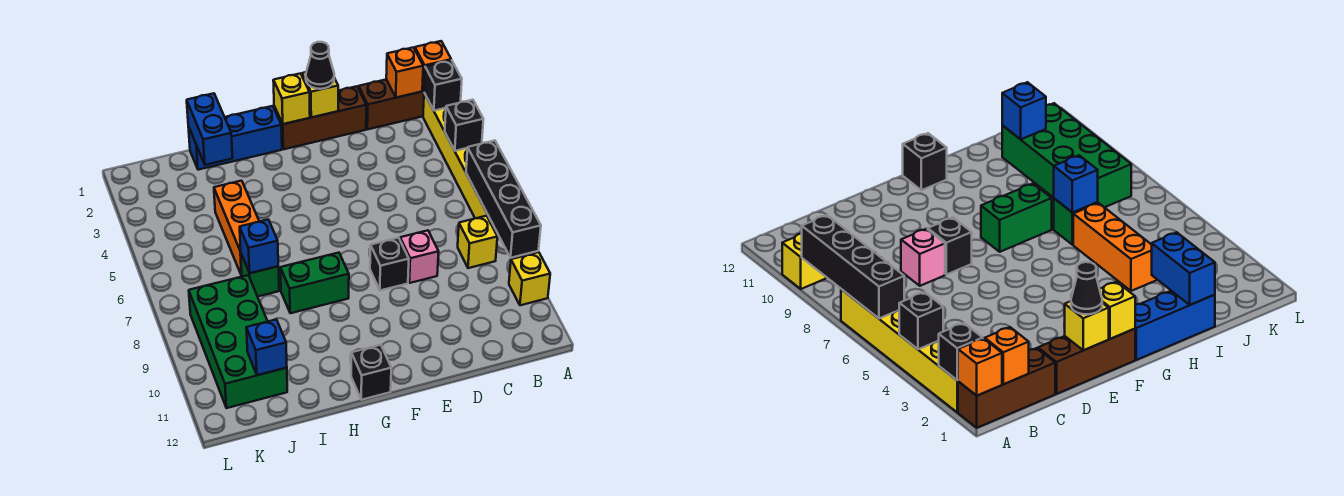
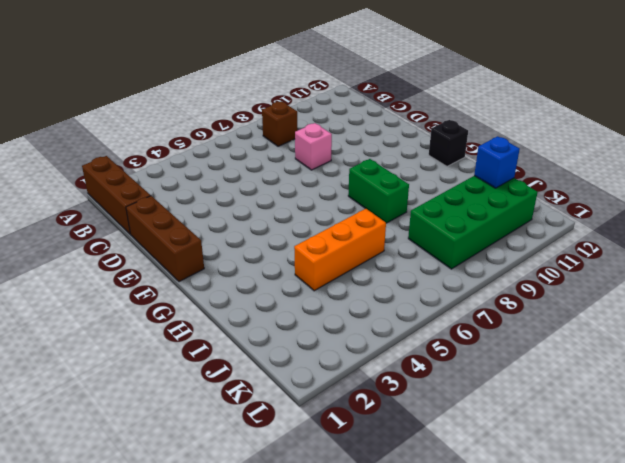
brown brick B8 level 1 -> yellow brick B8 level 1
none -> yellow brick A2:A7 level 1
none -> yellow brick A10 level 1
none -> black brick E8 level 1

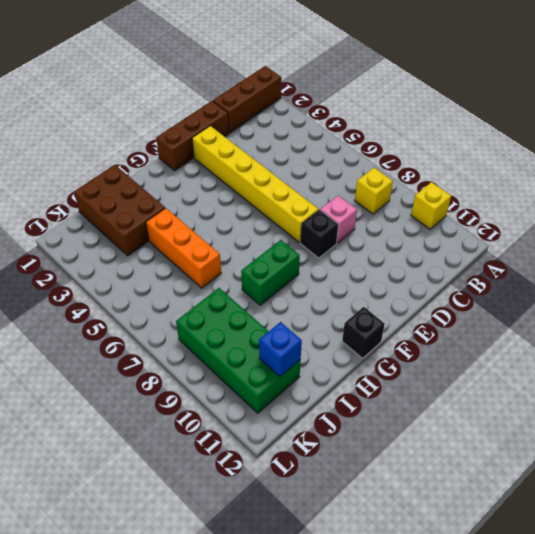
yellow brick E2:E7 level 1 -> yellow brick A2:A7 level 1
brown brick I1:J3 level 1 -> blue brick G1:I1 level 1
none -> green brick I7 level 1
none -> orange brick A1 level 2
none -> black brick A2 level 2

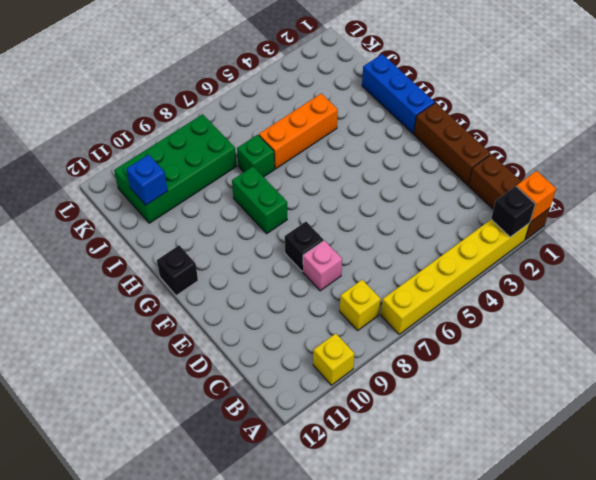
none -> black brick A4 level 2
none -> black brick A6:A9 level 2
none -> orange brick B1 level 2

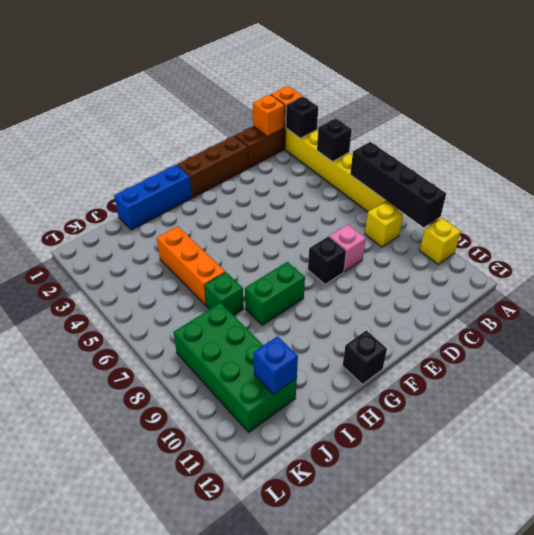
none -> yellow brick E1 level 2
none -> yellow brick F1 level 2
none -> blue brick I1:I2 level 2

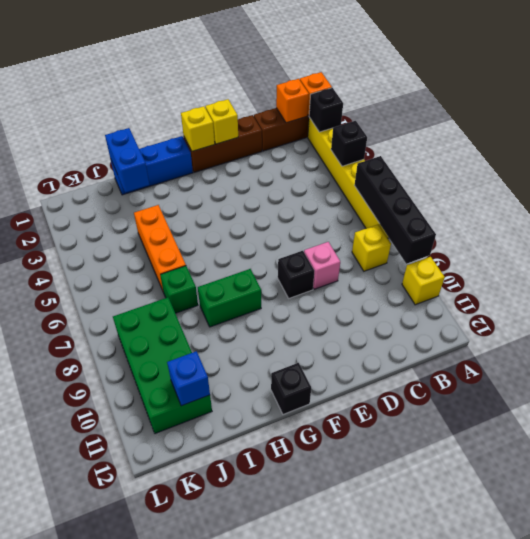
none -> blue brick I7 level 2
none -> black cone E1 level 3

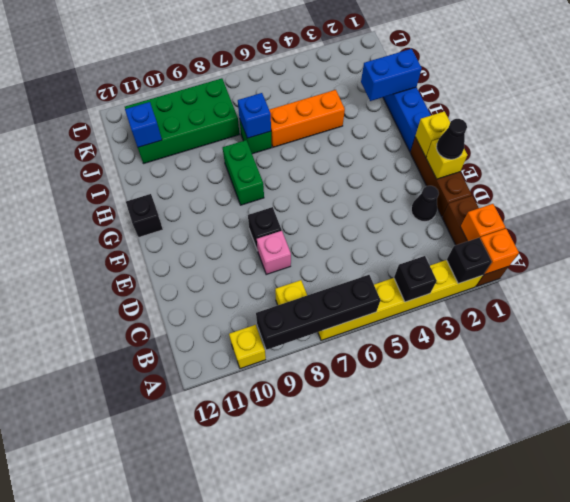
black cone D2 level 1 -> none

